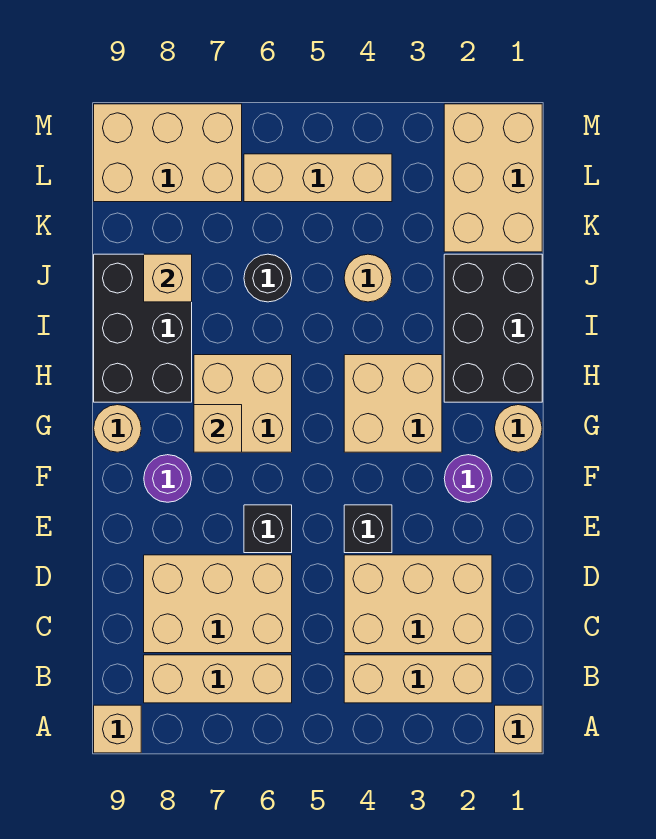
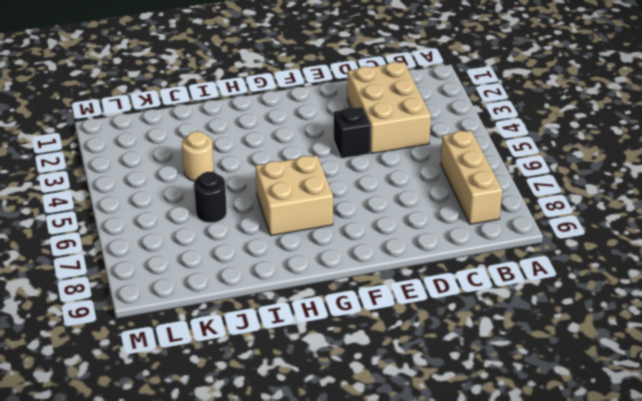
none -> tan brick A1 level 1
none -> tan brick A9 level 1
none -> tan brick B2:B4 level 1

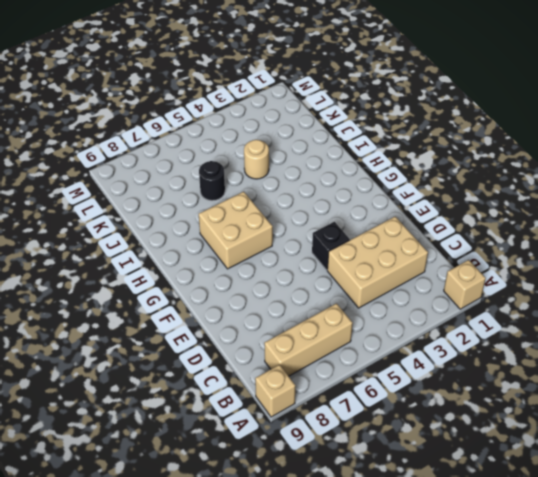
none -> tan brick B2:B4 level 1
none -> tan brick C6:D8 level 1
none -> black brick E6 level 1

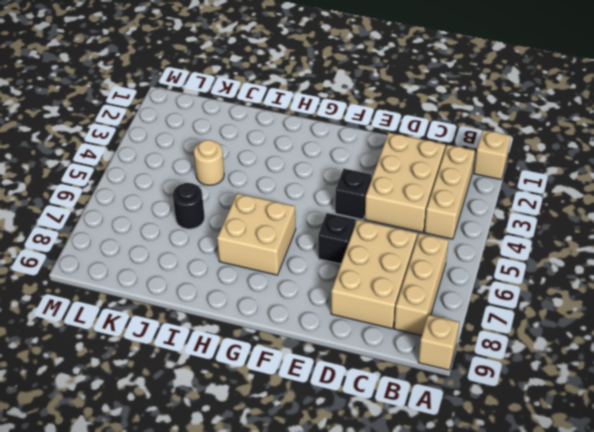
none -> purple round brick F2 level 1
none -> purple round brick F8 level 1
none -> tan round brick G1 level 1

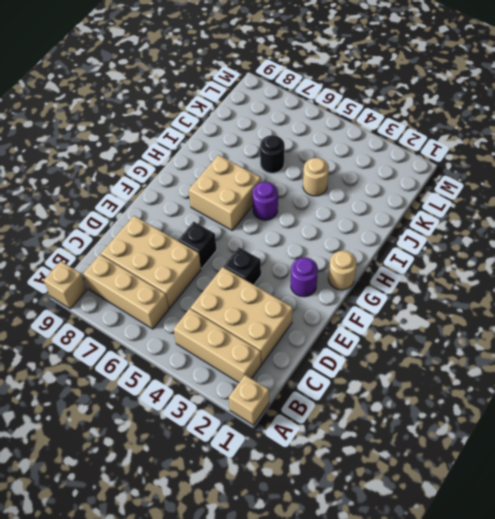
purple round brick H5 level 1 -> purple round brick F8 level 1
none -> tan brick G3:H4 level 1
none -> tan round brick G9 level 1
none -> black brick H1:J2 level 1

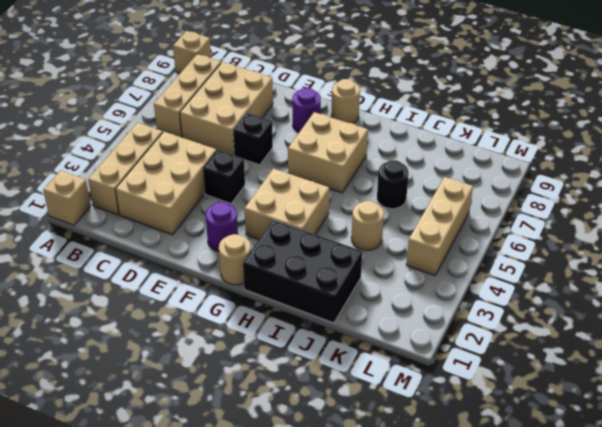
none -> black brick H8:J9 level 1
none -> tan brick K1:M2 level 1
none -> tan brick L7:M9 level 1

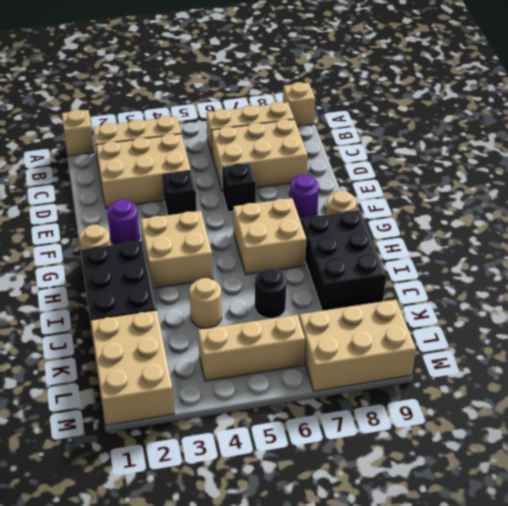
none -> tan brick G7 level 2
none -> tan brick J8 level 2

